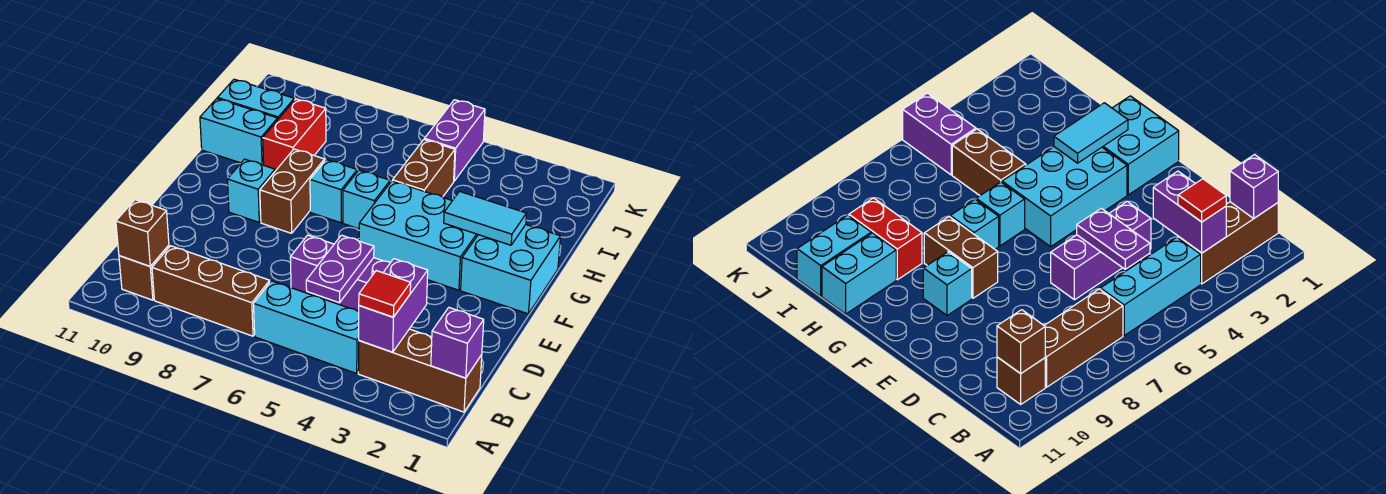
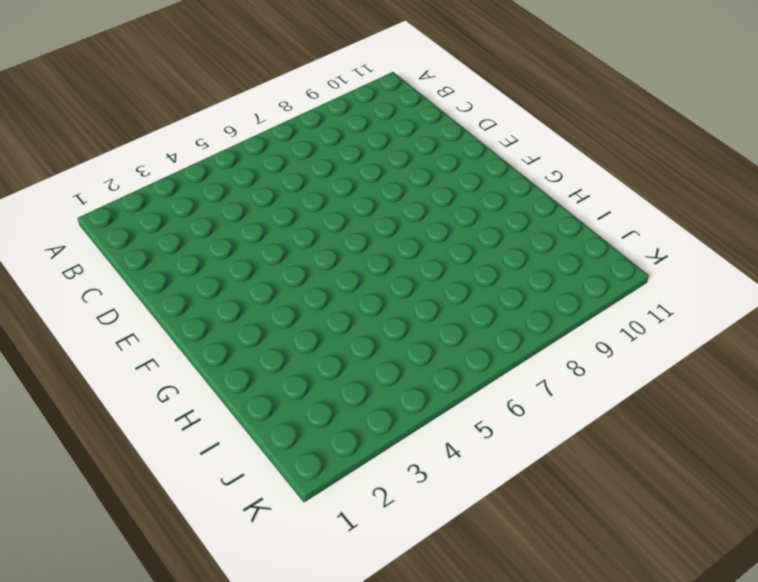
none -> brown brick B1:B3 level 1
none -> cyan brick B4:B6 level 1
none -> brown brick B7:B9 level 1

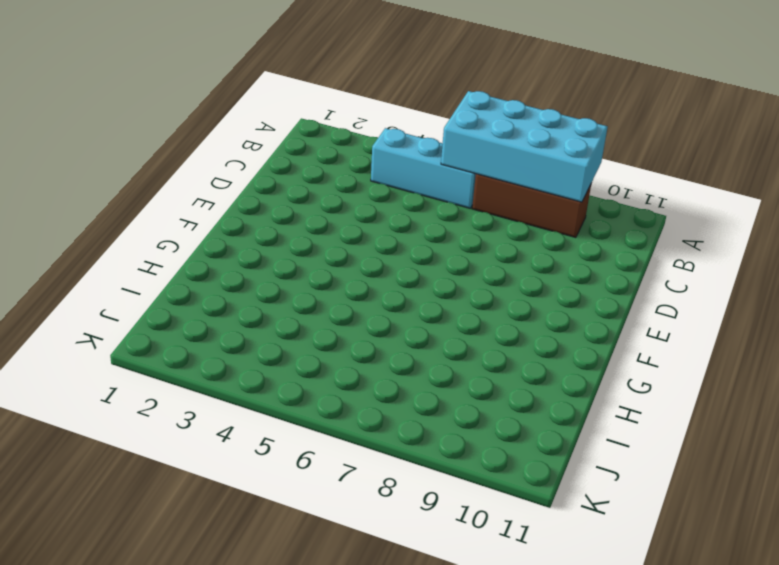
cyan brick A6:B9 level 2 -> none
none -> brown brick B1:B3 level 1
none -> brown brick B10 level 1
none -> purple brick D4:D6 level 1

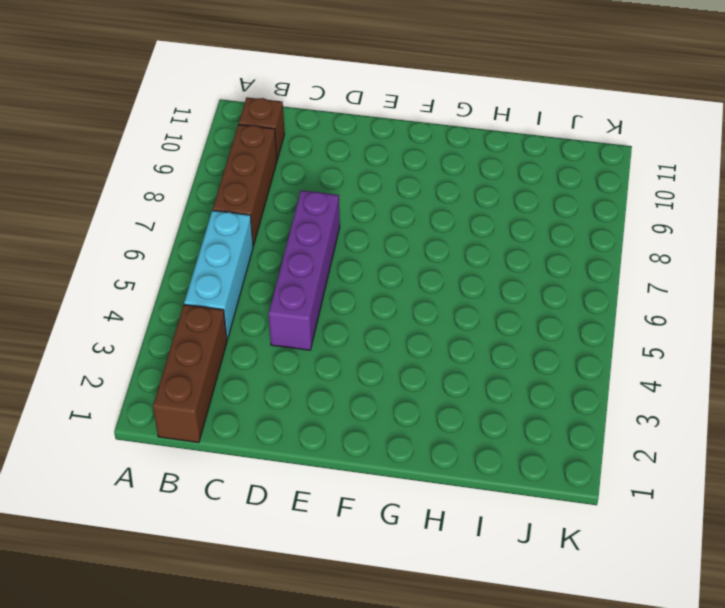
purple brick D4:D7 level 1 -> purple brick D4:D6 level 1
none -> cyan brick F1:G2 level 1
none -> cyan brick F3:G5 level 1
none -> brown brick F8:G8 level 1

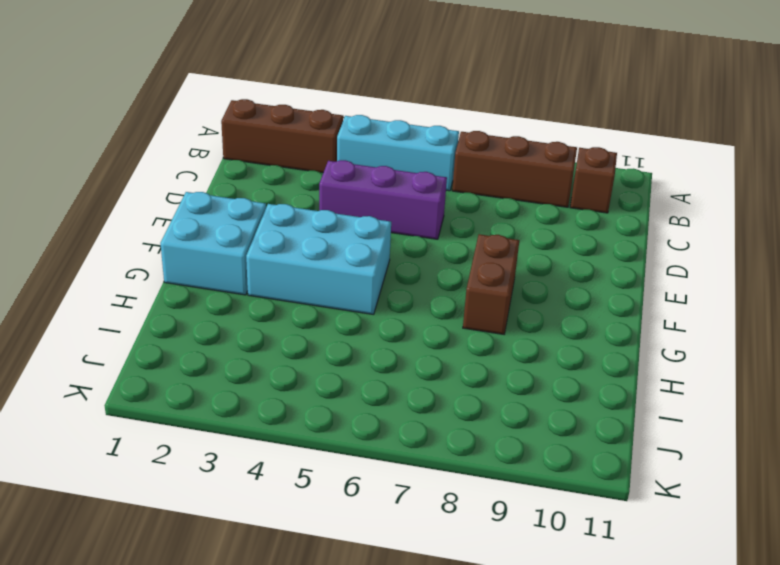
none -> cyan brick F9 level 1
none -> cyan brick G6 level 1
none -> cyan brick G7 level 1

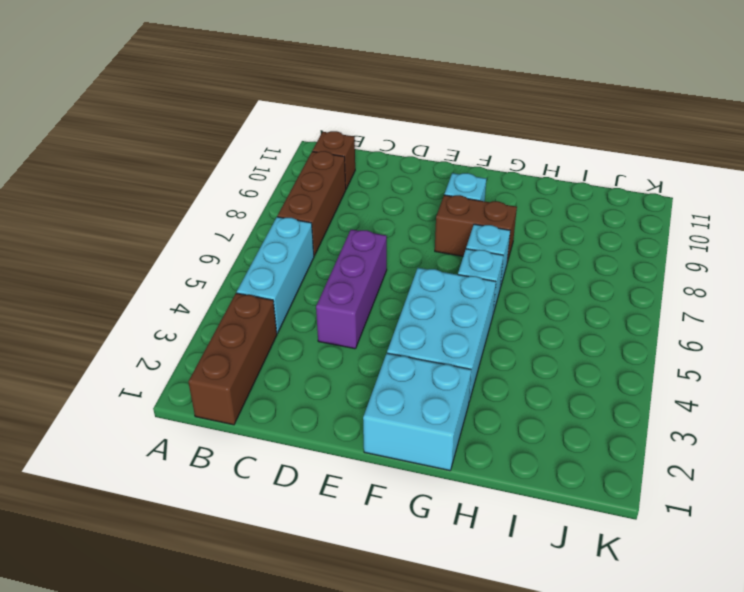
none -> brown brick H5:I5 level 1
none -> red brick H9:I9 level 1
none -> cyan brick H10:H11 level 1

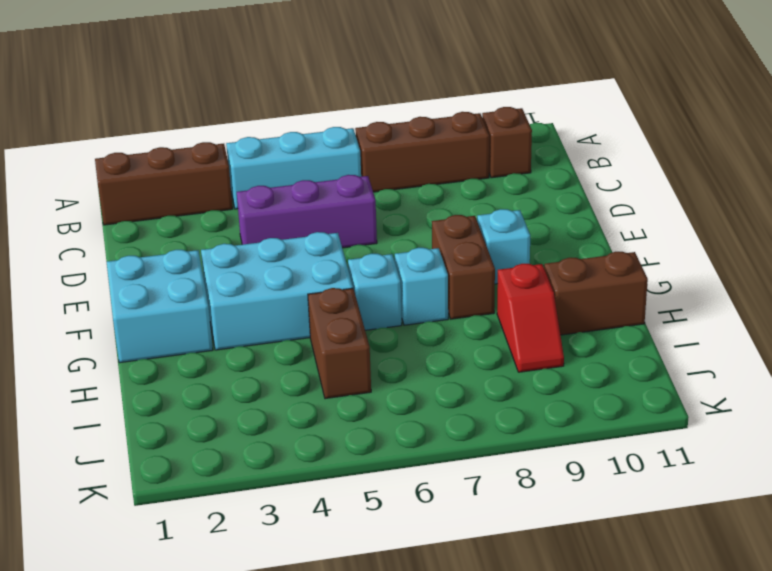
red slope H9:I9 level 1 top H -> red brick H9:I9 level 1
brown brick H10:H11 level 1 -> cyan brick H10:H11 level 1
none -> cyan brick I10:I11 level 1
none -> purple brick J5:K5 level 1
none -> purple brick B1 level 2

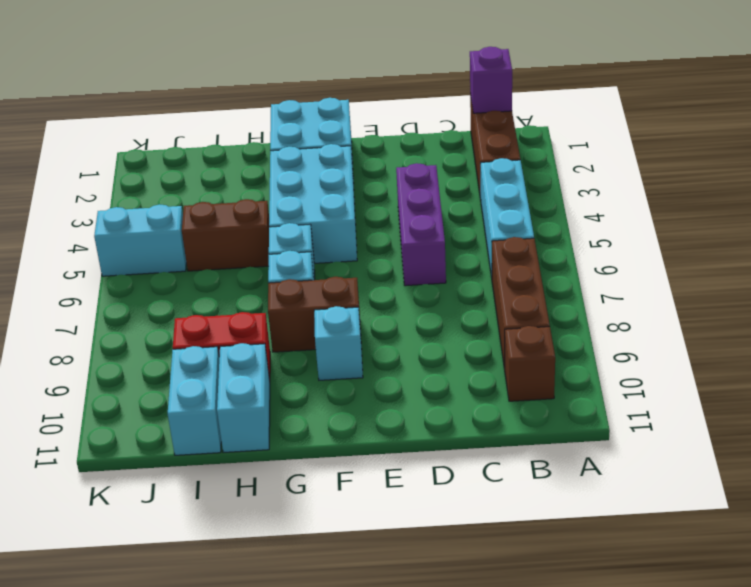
cyan brick J5:K5 level 1 -> purple brick J5:K5 level 1
none -> purple brick B3:C3 level 2
none -> brown brick B10 level 2
none -> purple plate C5:D5 level 2

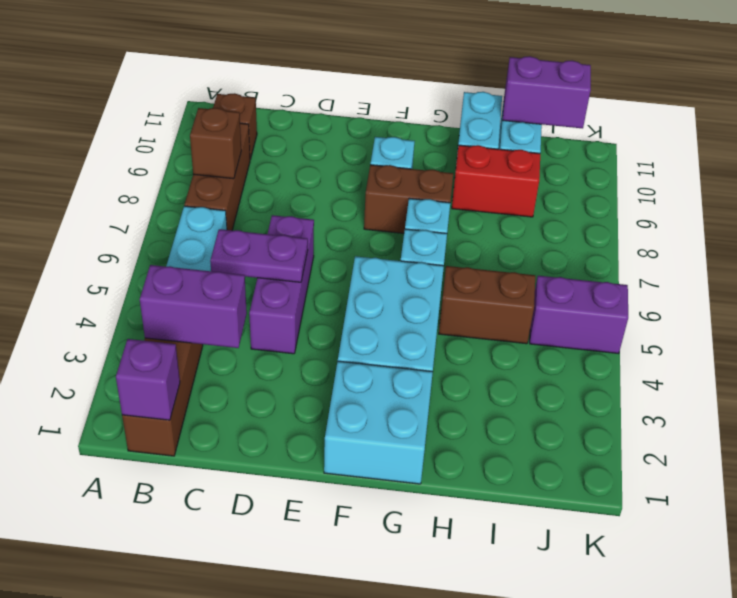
brown brick B8 level 2 -> brown brick B10 level 2
purple brick I11:J11 level 2 -> none
none -> cyan tile G2:G3 level 2
none -> red tile B3 level 3

